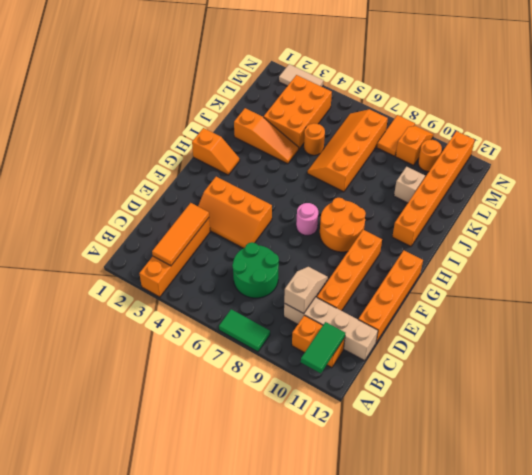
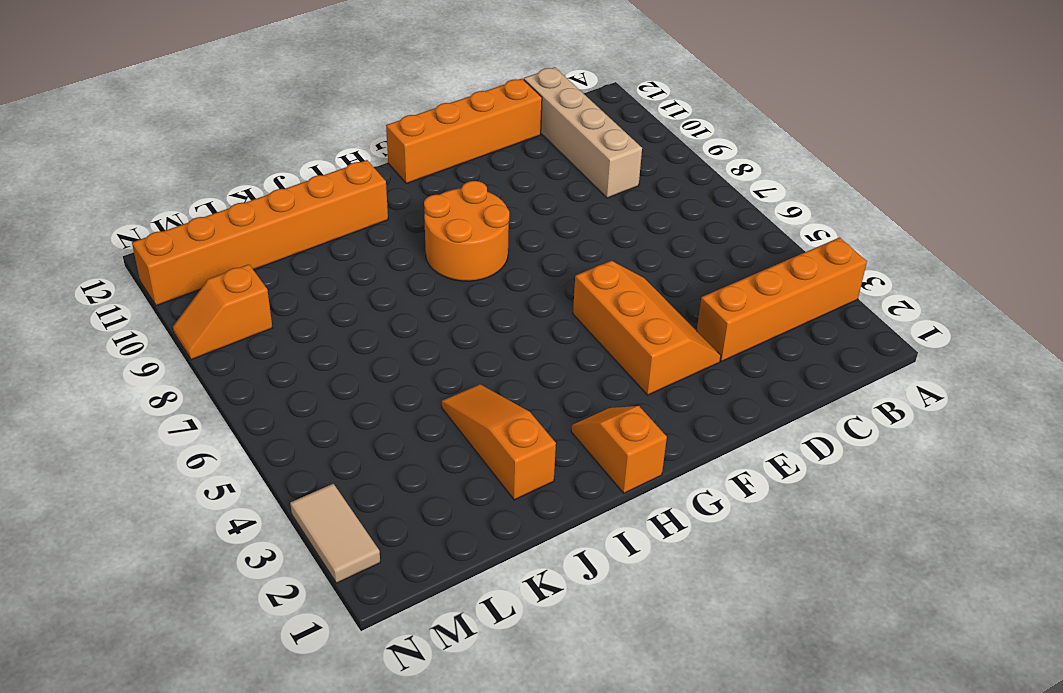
none -> green tile A7:A8 level 1
none -> orange brick B10:B11 level 1
none -> green round brick C6:D7 level 1

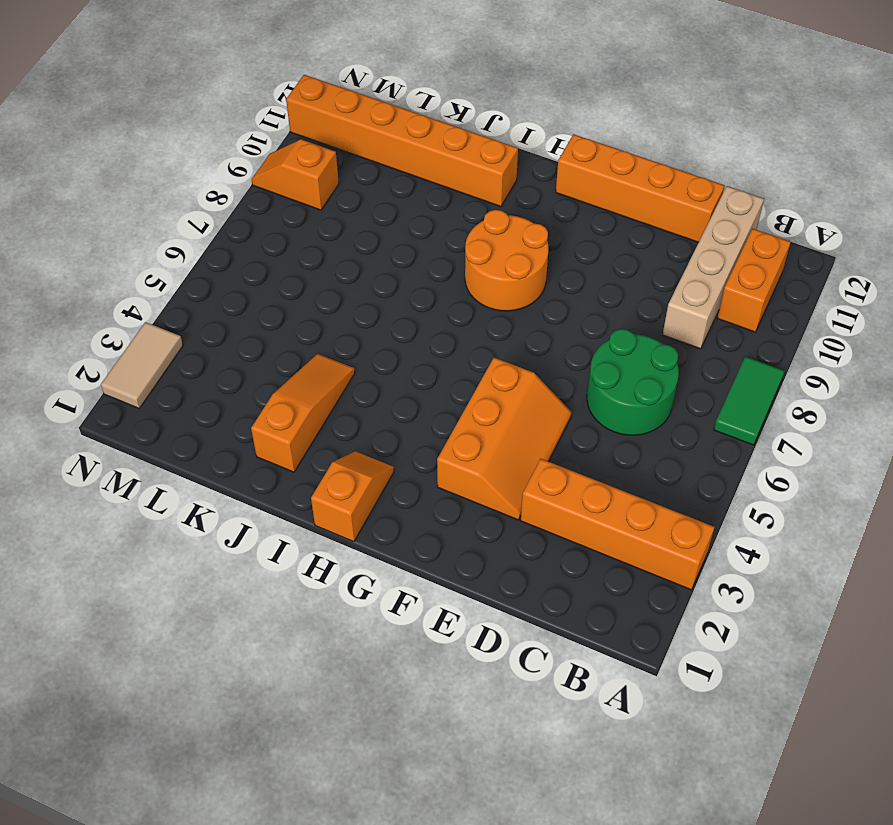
none -> orange brick D10:G10 level 1
none -> pink round brick G7 level 1
none -> orange slope J6:M7 level 1 top 7

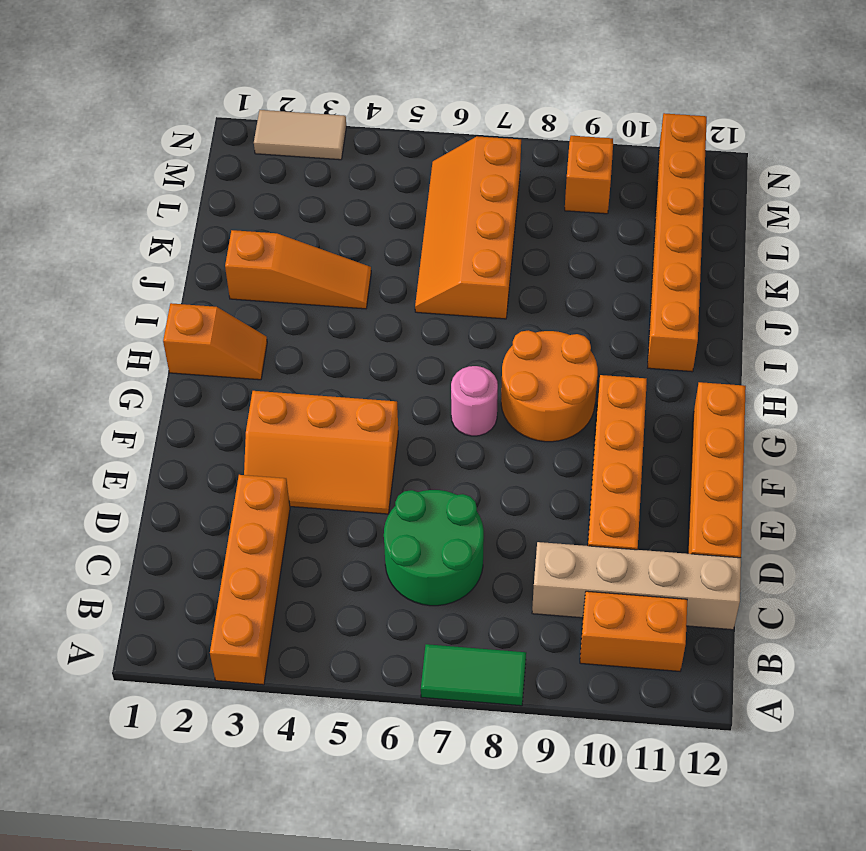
none -> orange brick K3:M4 level 1
none -> orange round brick K5 level 1
none -> tan brick K10 level 1

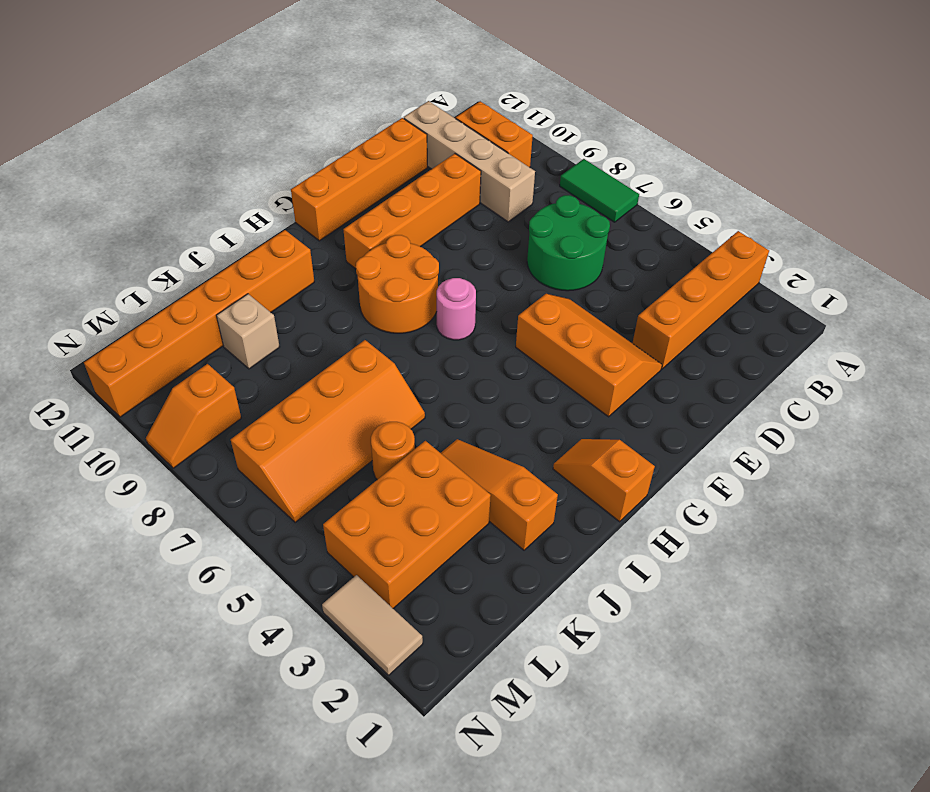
none -> orange tile M8:N8 level 1
none -> orange round brick M10 level 1
none -> green tile A11:B11 level 2

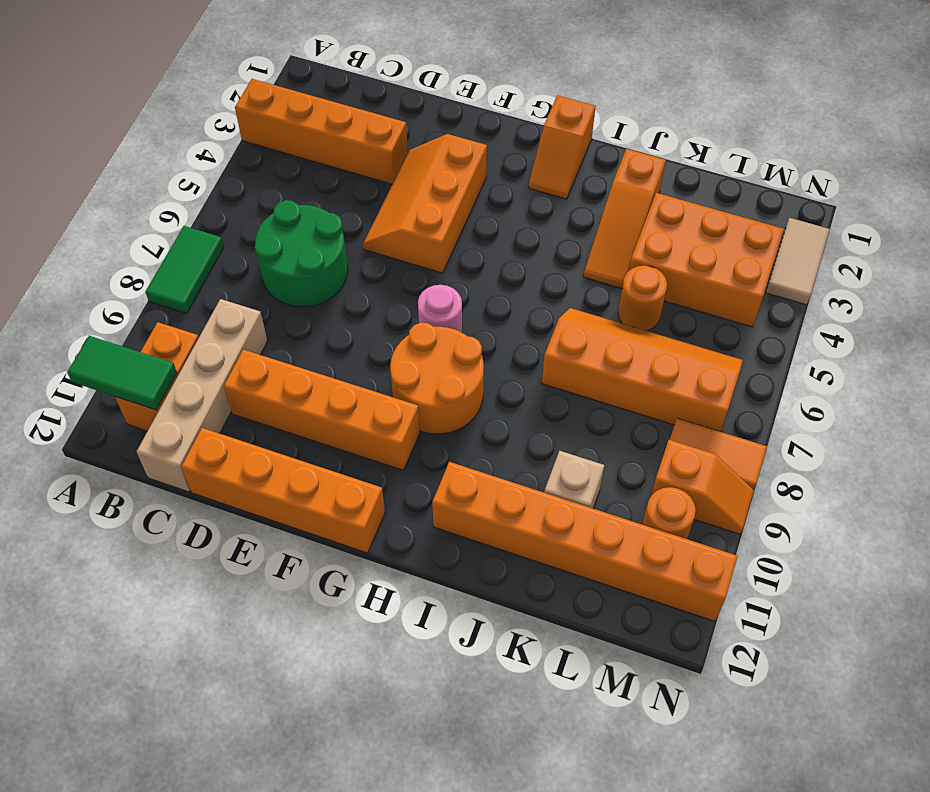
none -> orange tile B3:D3 level 2
none -> tan slope C9:D9 level 2 top C

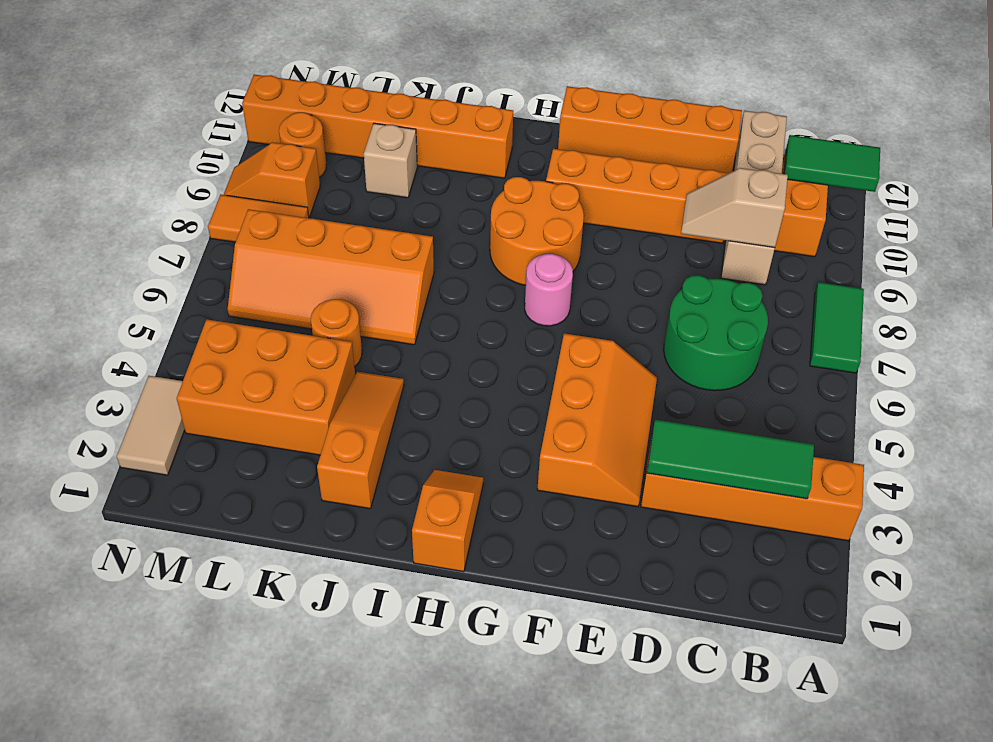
green tile B3:D3 level 2 -> orange tile B3:D3 level 2

